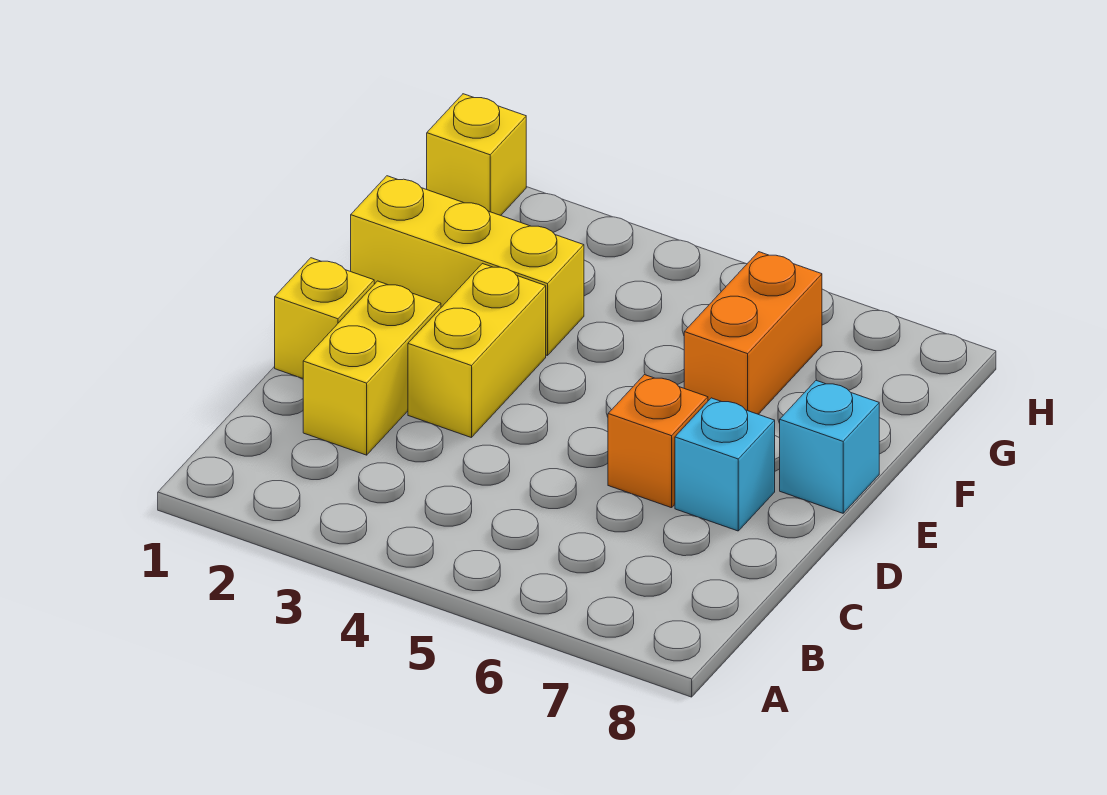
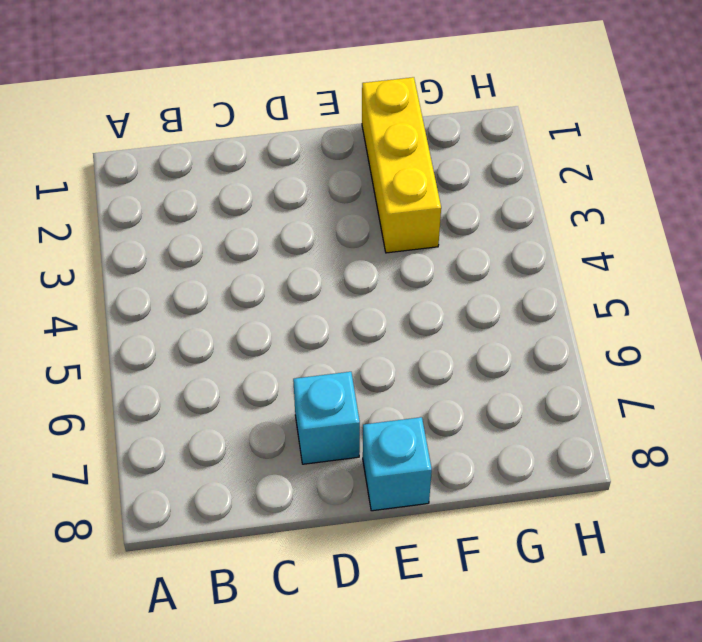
none -> yellow brick C2:D2 level 1
none -> yellow brick D1 level 1

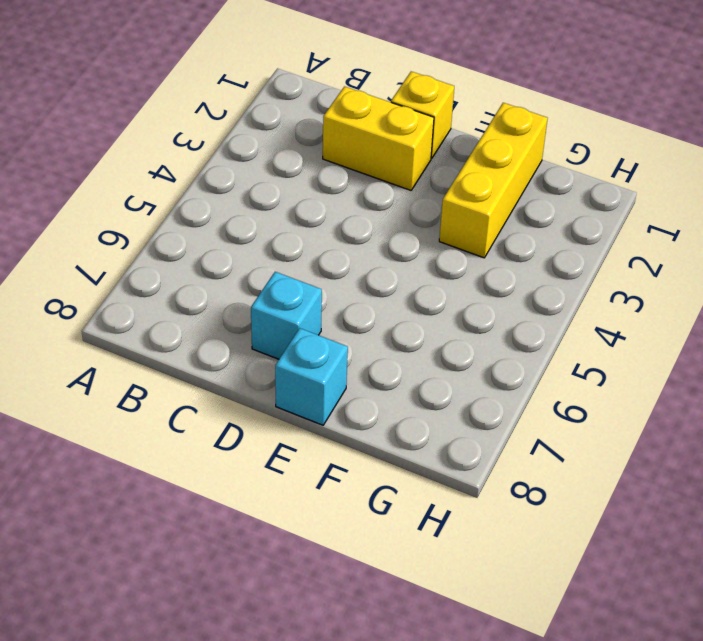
none -> yellow brick D3:E3 level 1
none -> orange brick D6 level 1

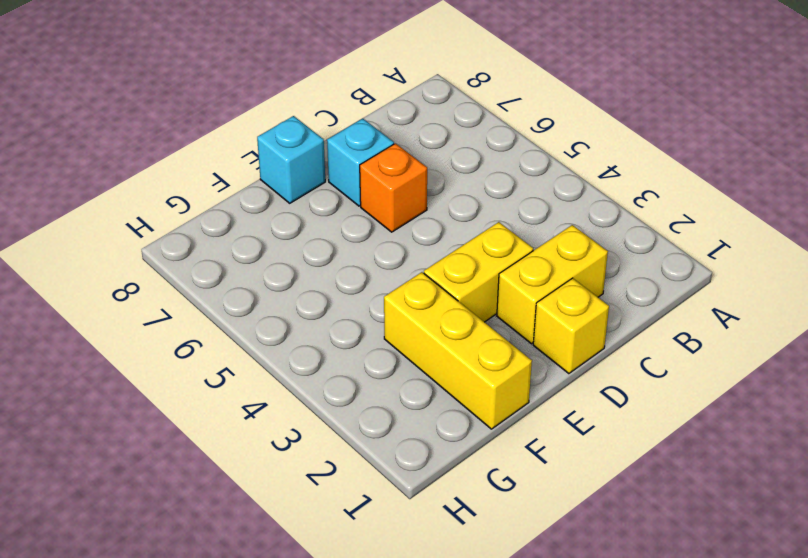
none -> orange brick F6:G6 level 1
none -> yellow brick H1 level 1

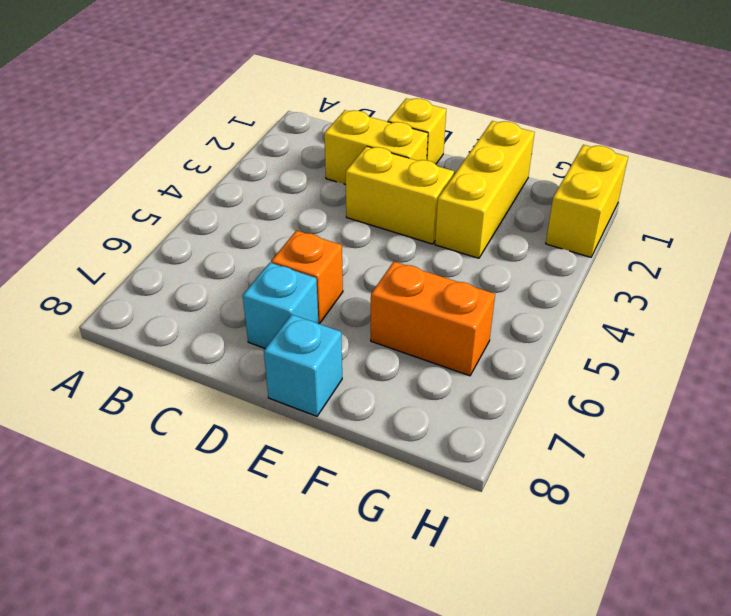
yellow brick H1:H2 level 1 -> yellow brick H1 level 1

